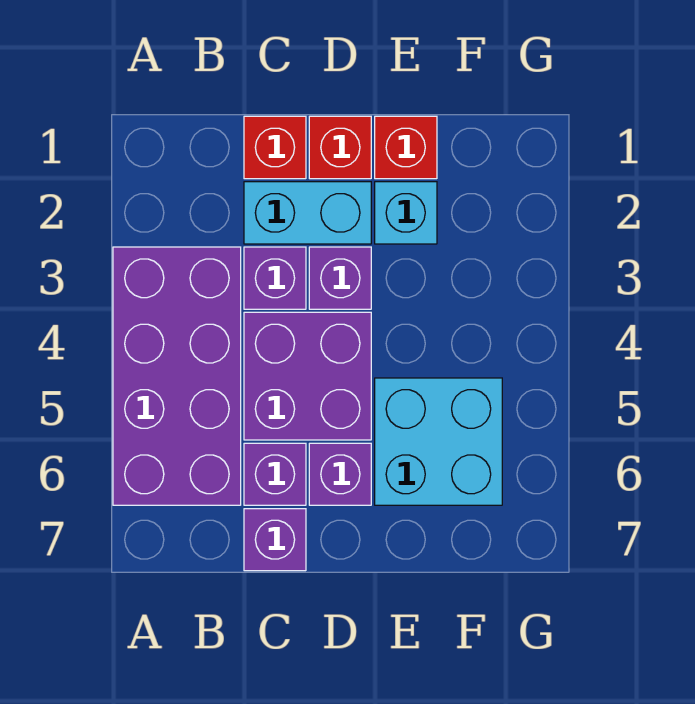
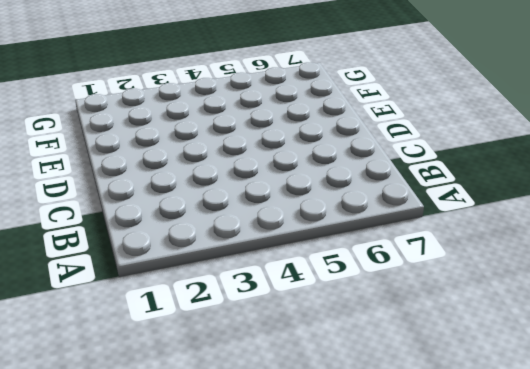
none -> purple brick A3:B6 level 1
none -> red brick C1 level 1
none -> cyan brick C2:D2 level 1

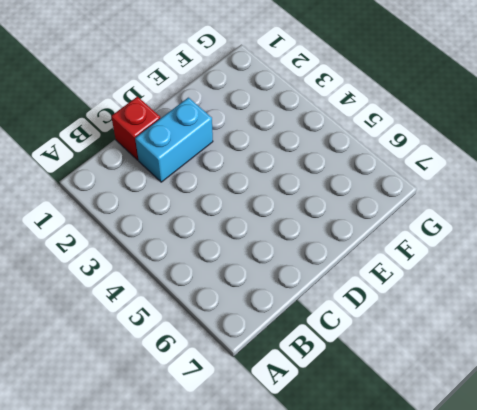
none -> purple brick A3:B6 level 1
none -> purple brick C3 level 1
none -> purple brick C4:D5 level 1

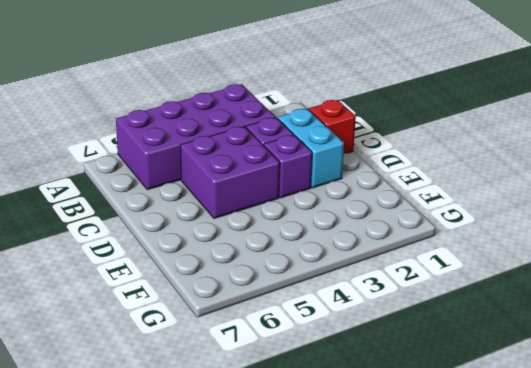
none -> purple brick C6 level 1
none -> purple brick C7 level 1
none -> red brick D1 level 1

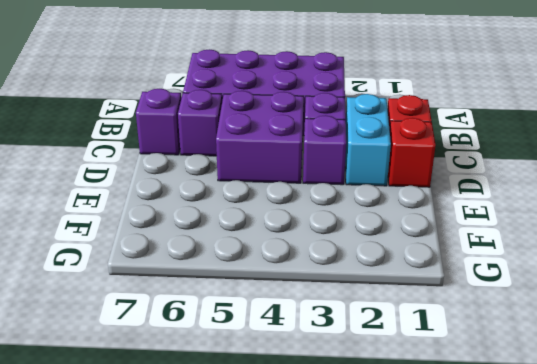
none -> purple brick D6 level 1
none -> red brick E1 level 1
none -> cyan brick E2 level 1

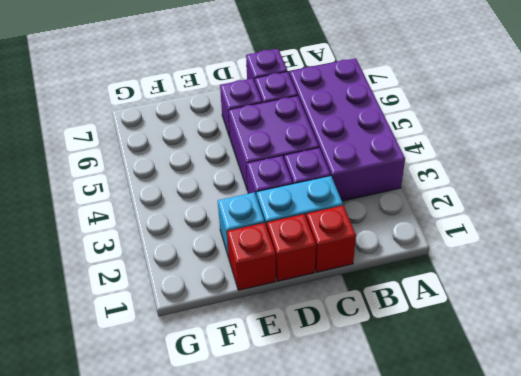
none -> cyan brick E5:F6 level 1

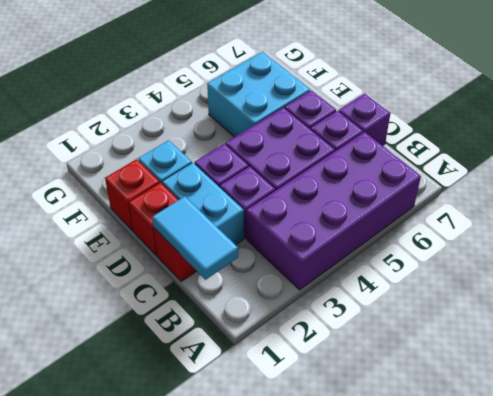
cyan tile B1:C1 level 2 -> none

